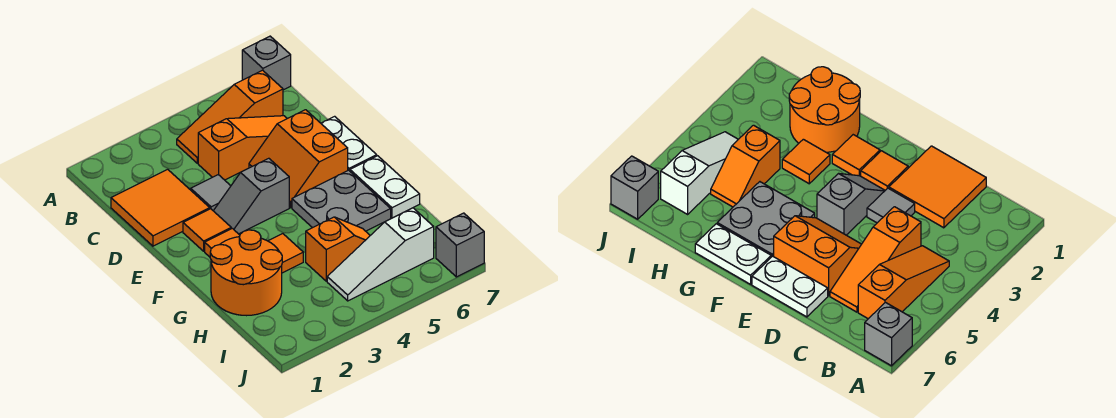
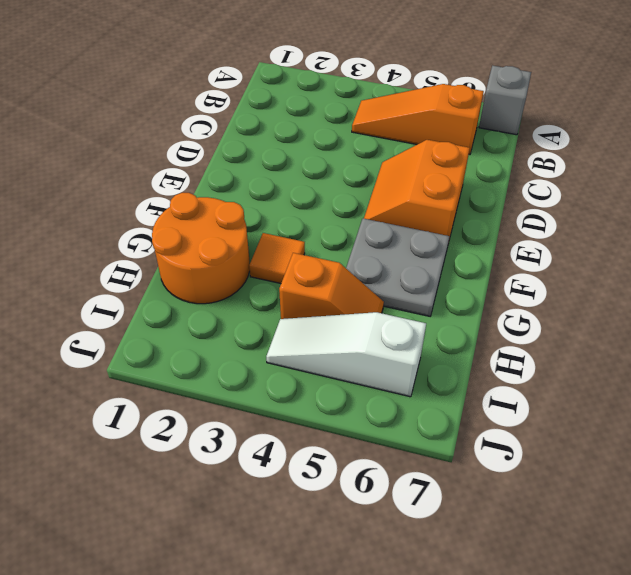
none -> orange tile C1:D2 level 1
none -> orange slope C4:C6 level 1 top 4
none -> grey tile D3 level 1

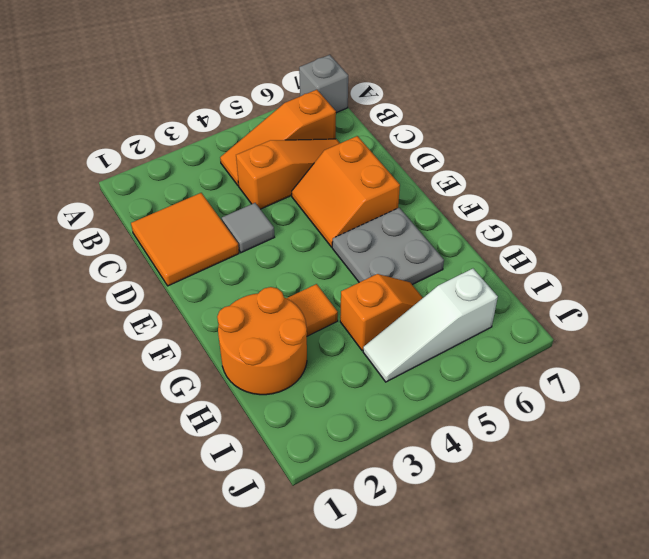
none -> white plate D7:E7 level 1
none -> orange tile E2 level 1
none -> grey slope E3:E4 level 1 top 4

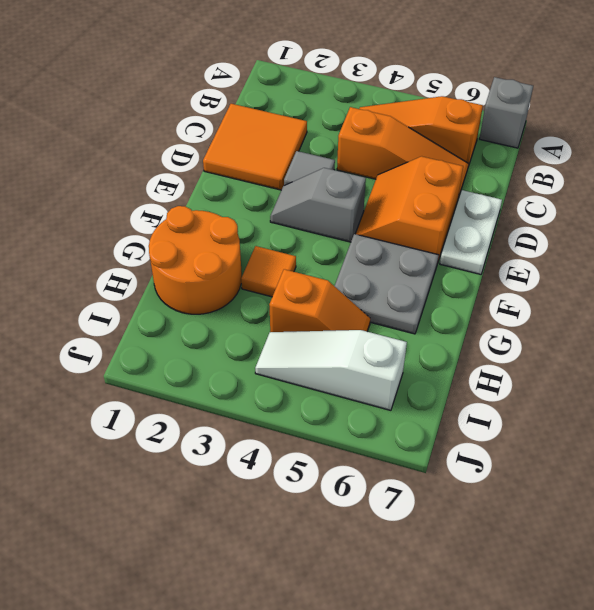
none -> orange tile E2 level 1
none -> orange tile F2 level 1
none -> white plate F7:G7 level 1

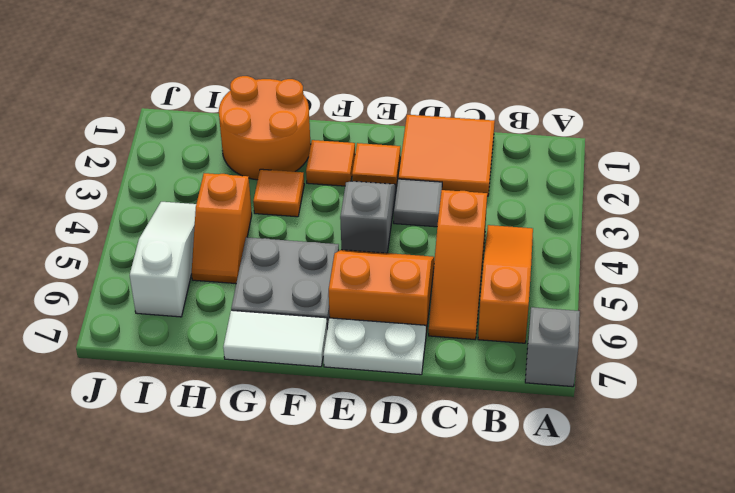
white tile F7:G7 level 1 -> white plate F7:G7 level 1
none -> grey brick J7 level 1

